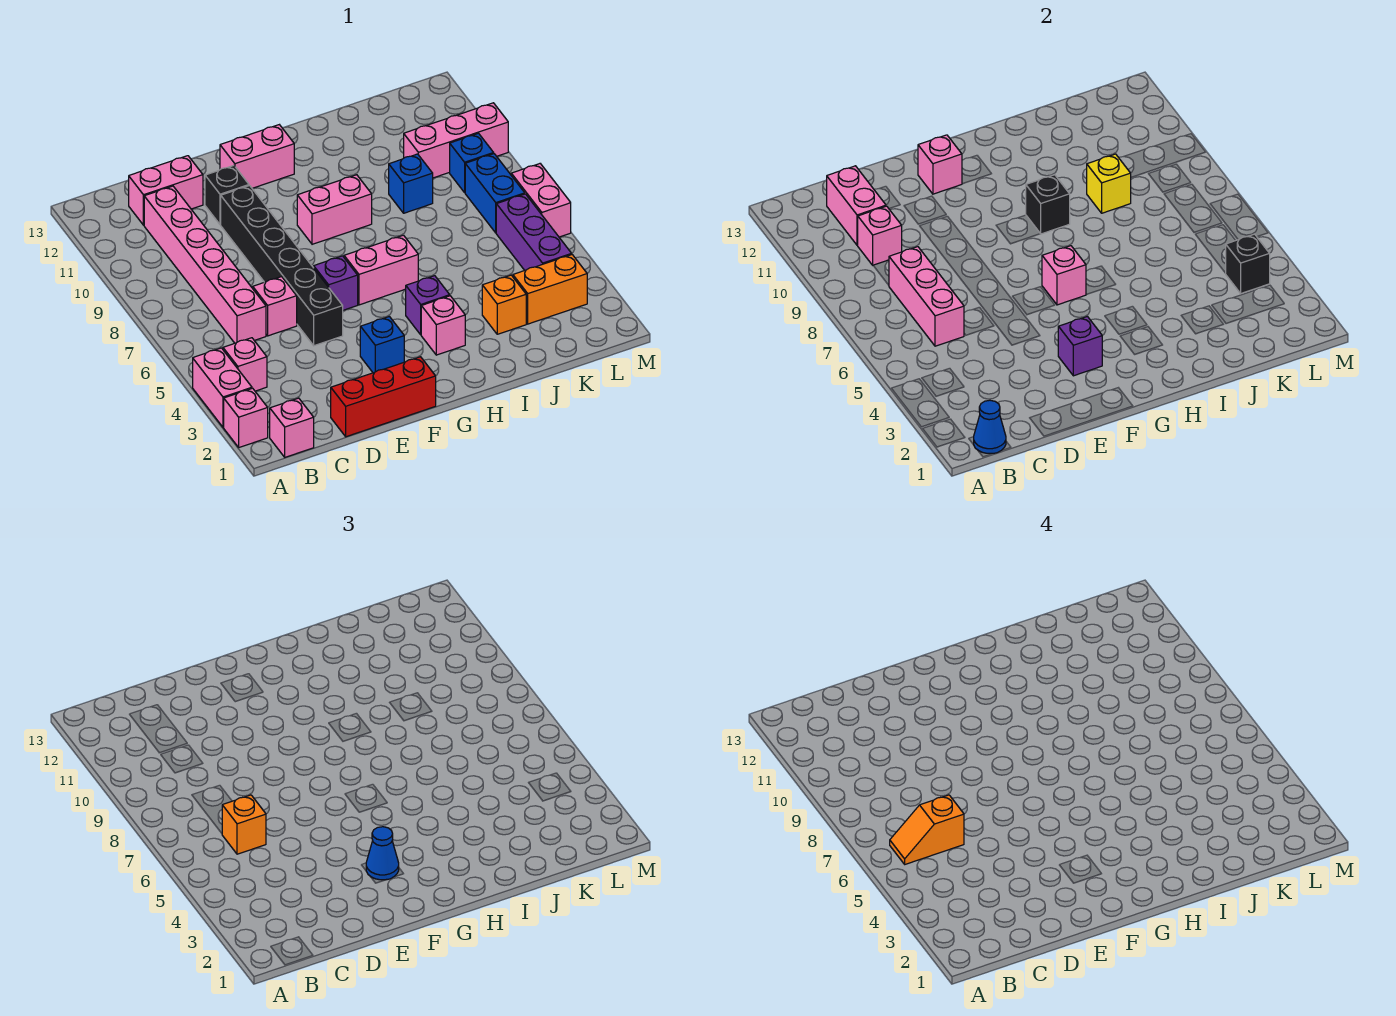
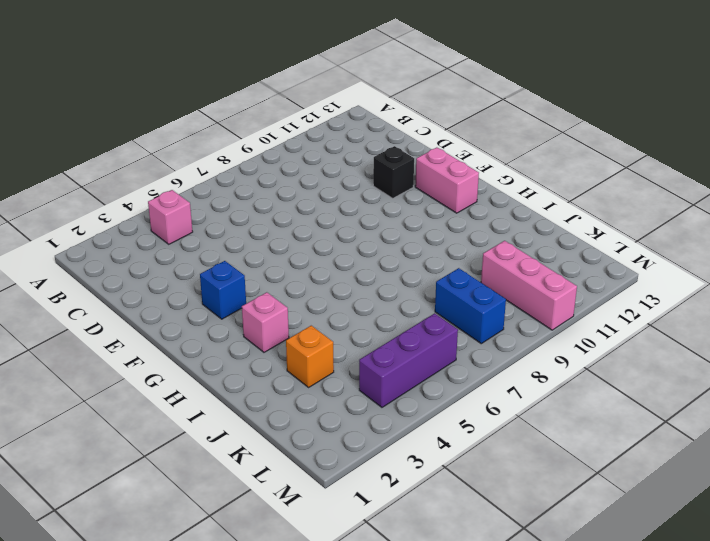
blue brick K8:L8 level 1 -> blue brick L7:L8 level 1
none -> pink brick A2 level 1
none -> pink brick A3:A4 level 1
none -> pink brick B1 level 1
none -> pink brick C6:C11 level 1

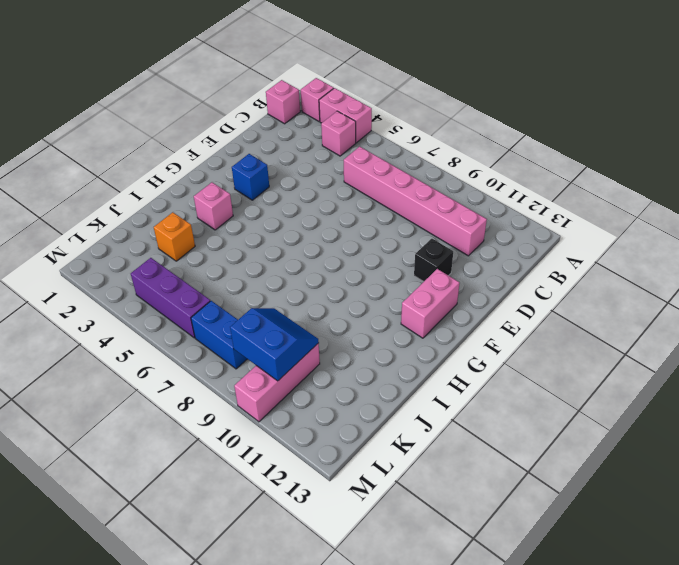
blue slope K9:L10 level 2 top L -> none
none -> pink brick C12:D12 level 1
none -> red brick D1:F1 level 1
none -> pink brick D6 level 1
none -> black brick E5:E10 level 1

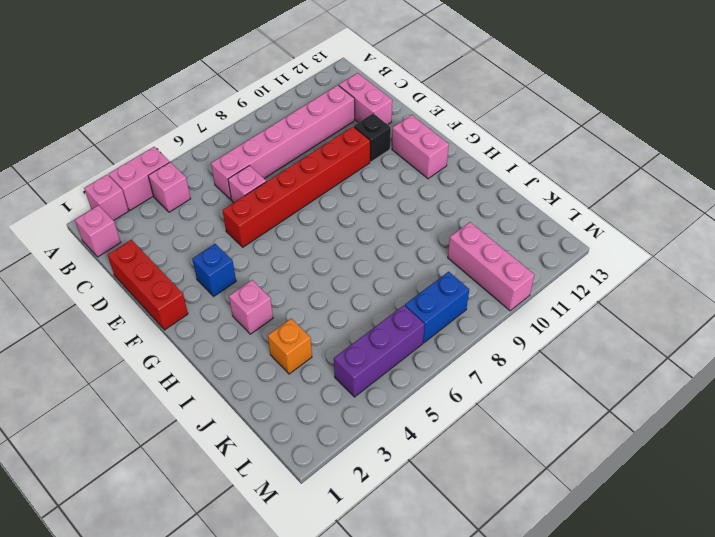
red brick E5:E10 level 1 -> black brick E5:E10 level 1
none -> purple brick F6 level 1
none -> pink brick G6:H6 level 1
none -> pink brick G9:H9 level 1
none -> purple brick H4 level 1

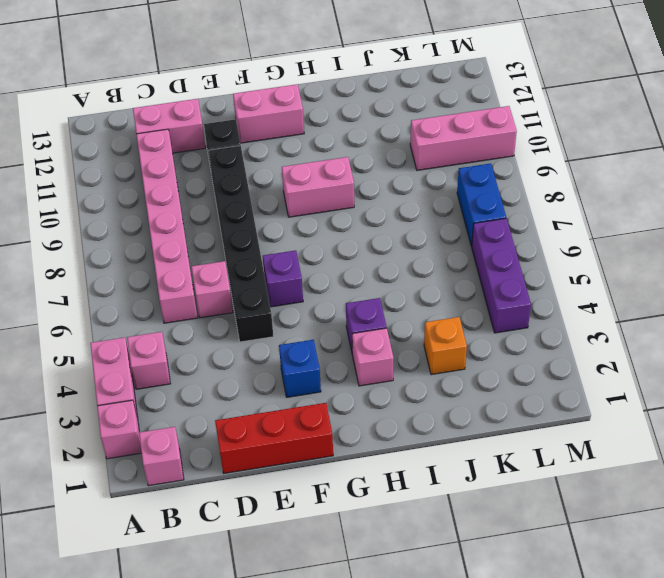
none -> pink brick G6:H6 level 1
none -> blue brick J9 level 1
none -> orange brick K3:L3 level 1
none -> blue brick L9 level 1

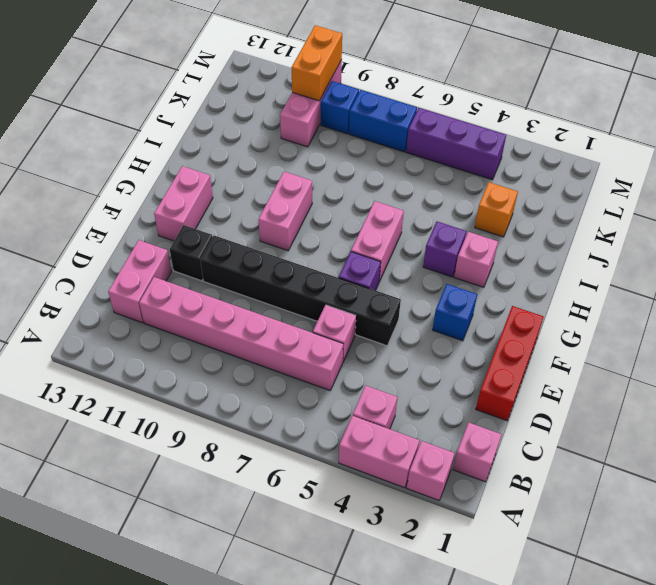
orange brick L10:M10 level 2 -> orange brick K3:L3 level 1
none -> blue brick J9 level 1
none -> pink brick M6:M7 level 1
none -> blue cone B1 level 2
none -> pink brick C6:C8 level 2

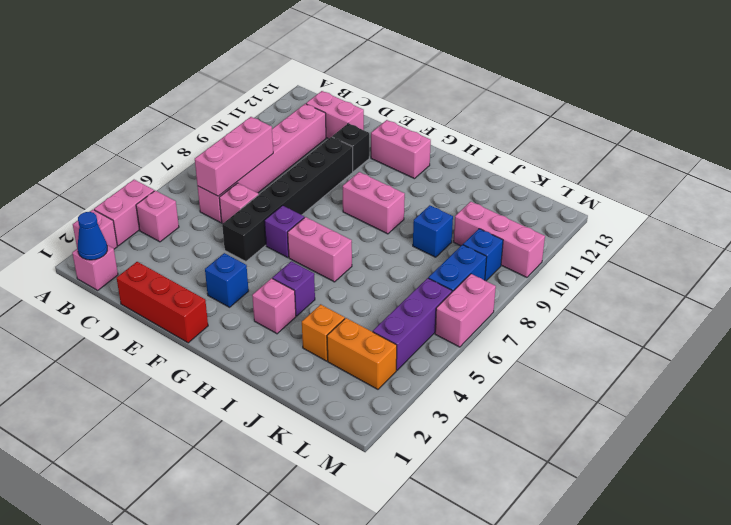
none -> pink brick C10 level 2
none -> pink brick C11:C12 level 2
none -> purple brick F3 level 2
none -> pink brick F12 level 2

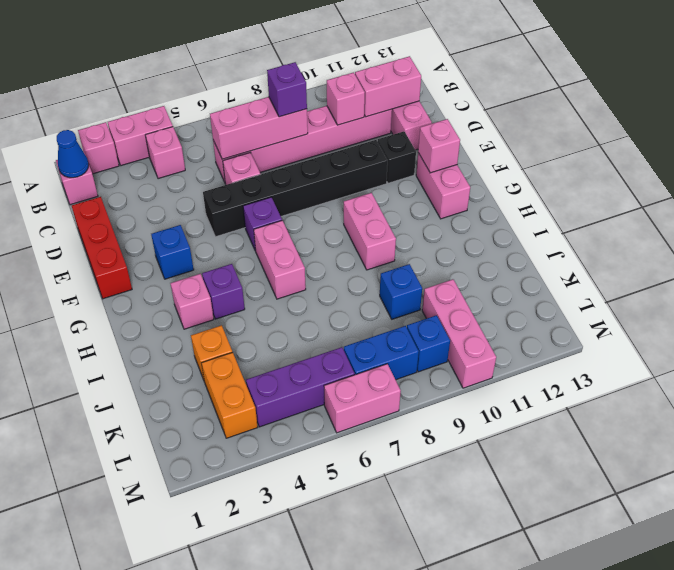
purple brick C8 level 3 -> purple brick F3 level 2
none -> pink brick G6 level 2
none -> black brick H9 level 2
none -> yellow brick J9 level 2
none -> black brick L4 level 2

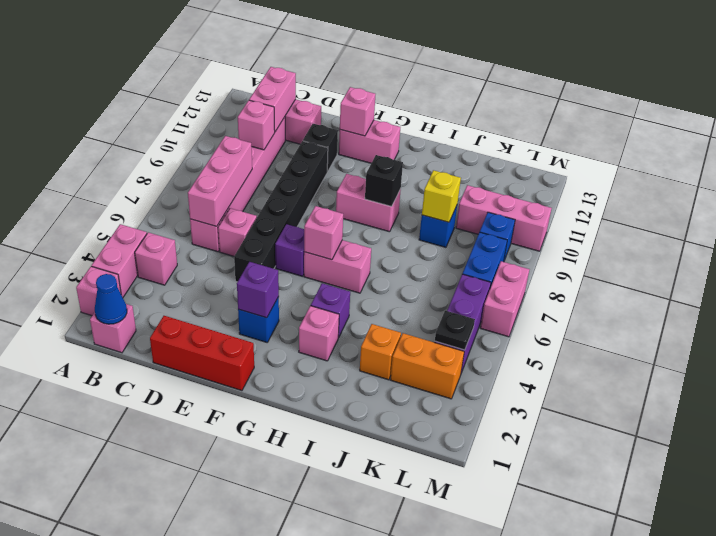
black plate L4 level 2 -> black brick L4 level 2
none -> orange brick C6 level 3
none -> blue cone F3 level 3
none -> orange slope B6:C6 level 4 top C

